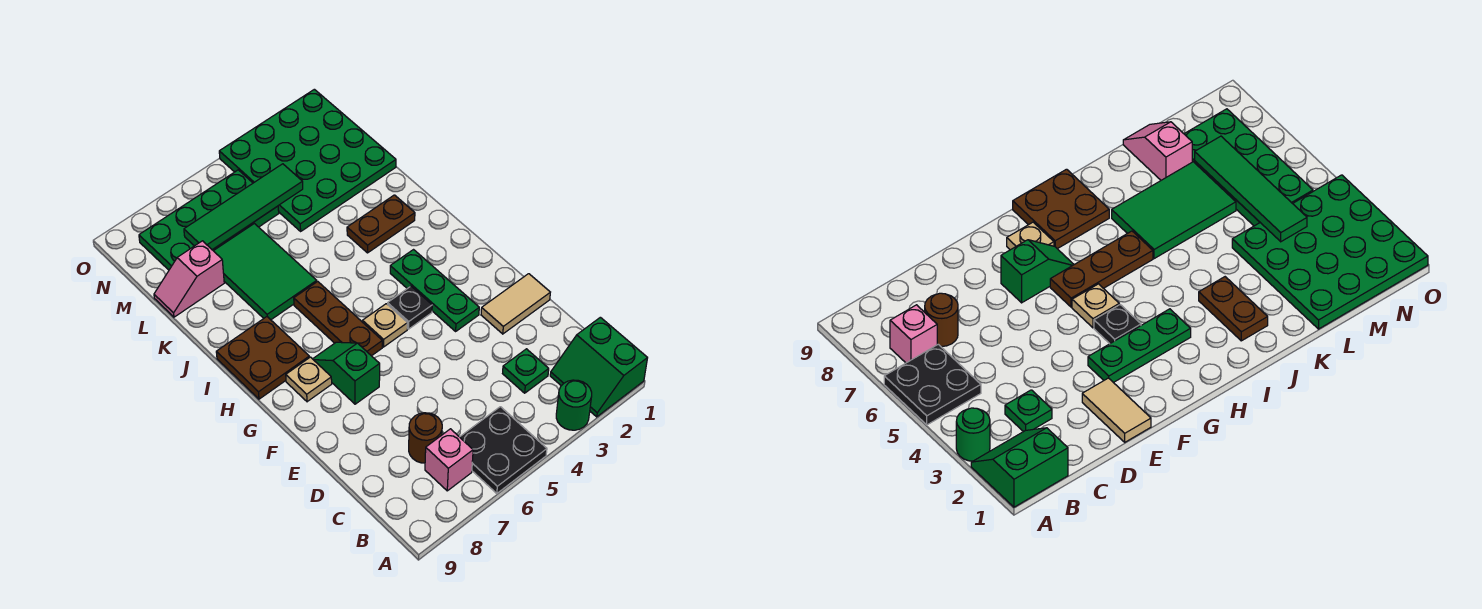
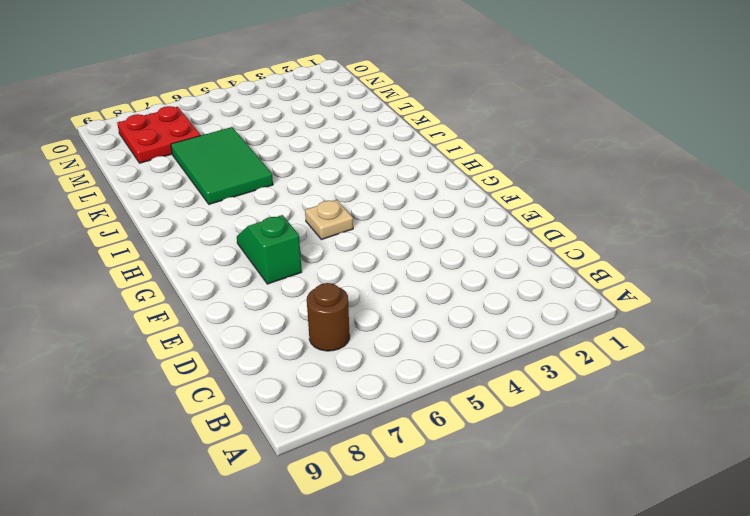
red plate M7:N8 level 1 -> green plate M5:N8 level 1
none -> green slope A1:B2 level 1 top 1
none -> green round brick A3 level 1
none -> black plate A5:B6 level 1

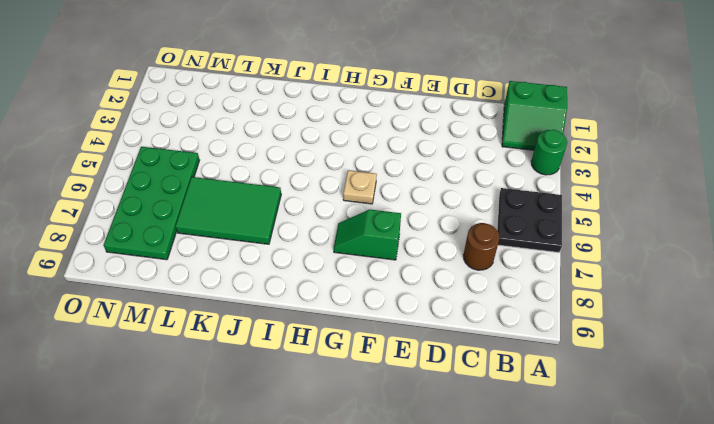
none -> pink brick B7 level 1
none -> green plate C3 level 1
none -> tan tile E1:E2 level 1

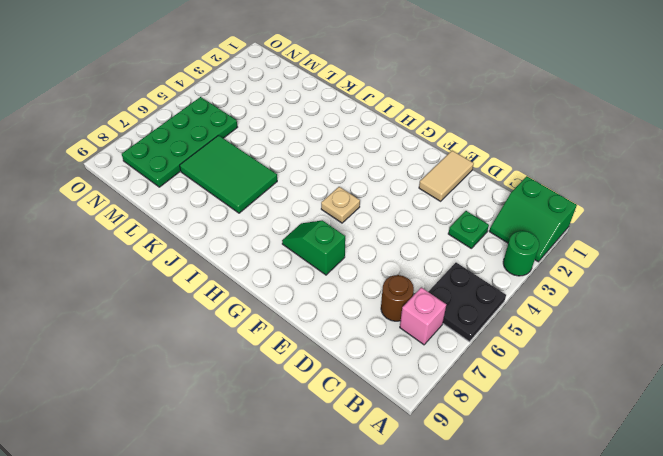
none -> green plate F3:H3 level 1
none -> black plate G4 level 1
none -> brown plate G6:I6 level 1

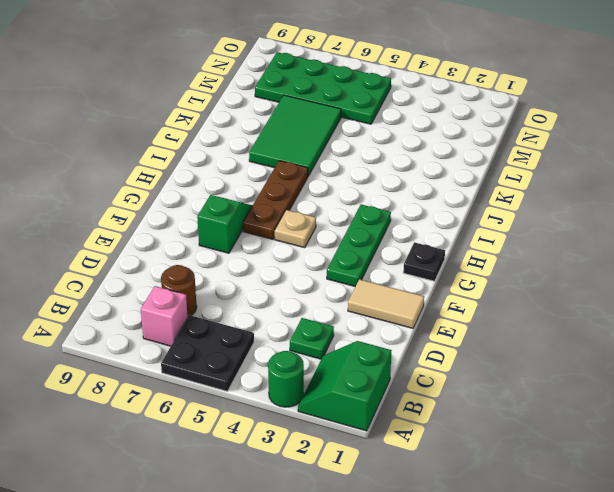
black plate G1 level 1 -> black plate G4 level 1
none -> tan plate G8 level 1
none -> brown plate H8:I9 level 1
none -> brown plate J2:J3 level 1

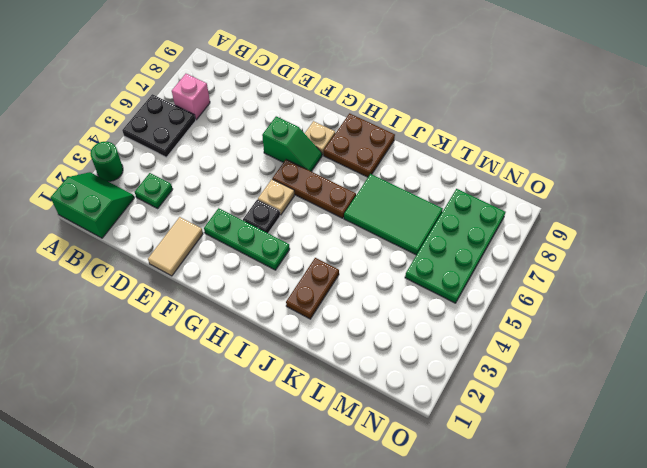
none -> brown round brick C7 level 1
none -> green plate L1:O4 level 1
none -> pink slope L8:L9 level 1 top 8

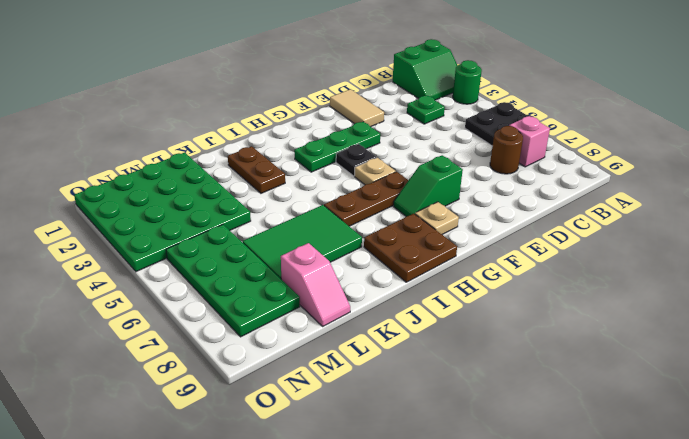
none -> green tile M4:M7 level 2

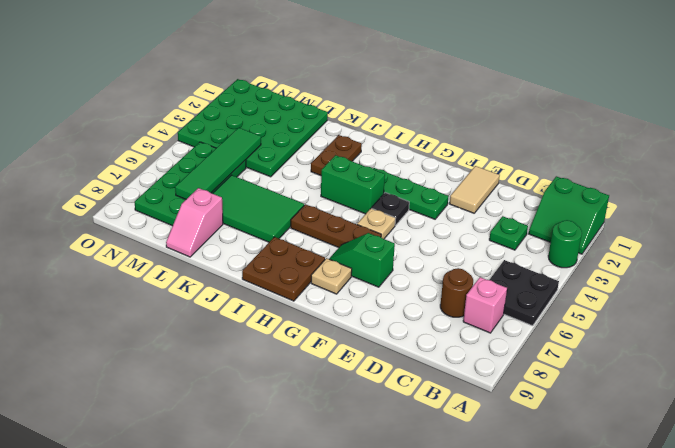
green brick H4:I4 level 1 -> none

